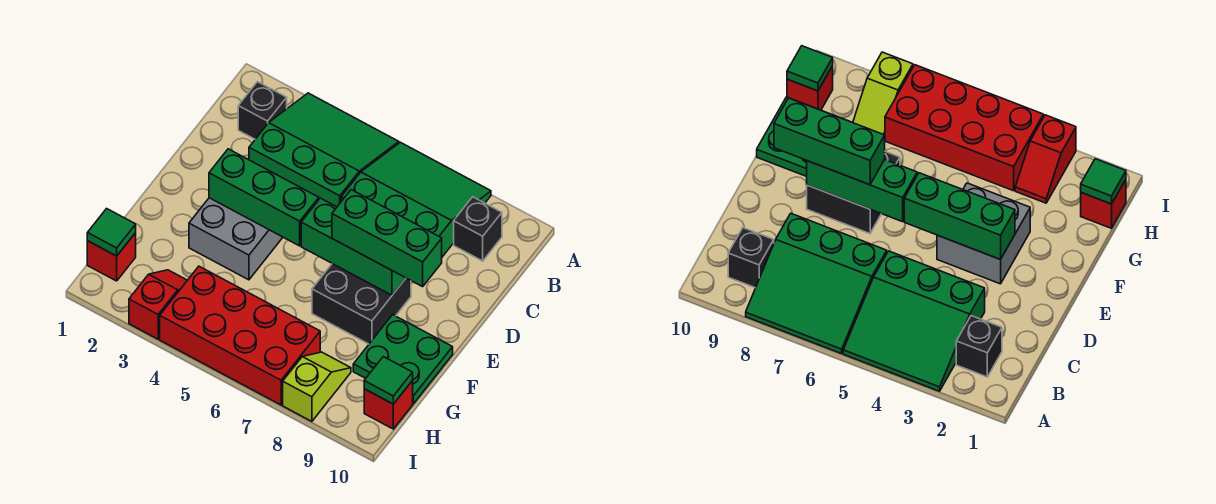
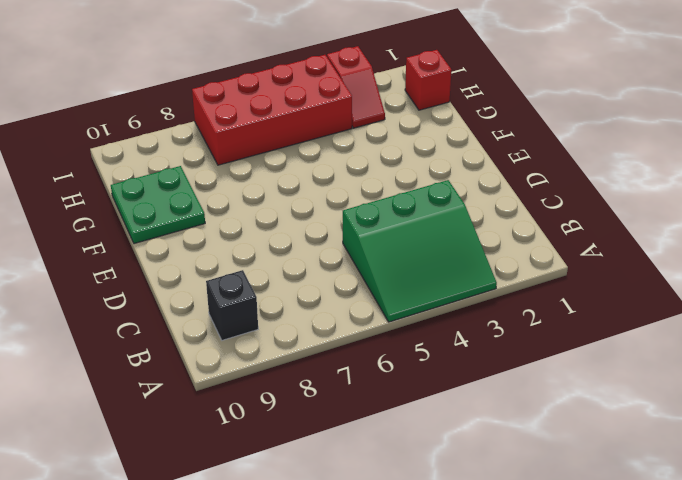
none -> green slope A6:C8 level 1 top C
none -> black brick B2 level 1
none -> grey brick E3:F4 level 1

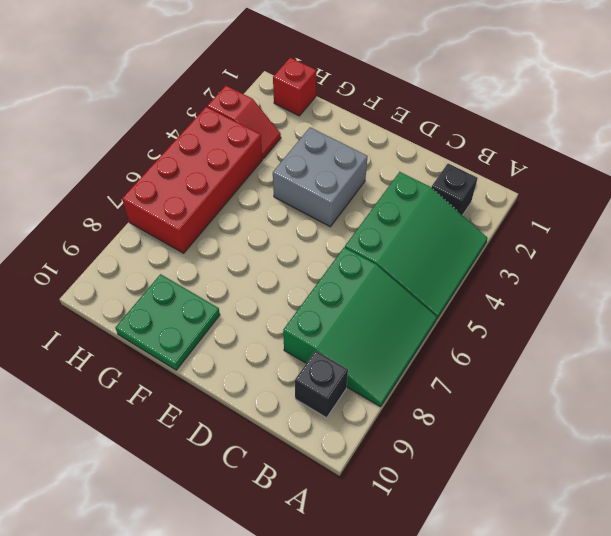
none -> black brick E7:F8 level 1
none -> lime slope H8:I8 level 1 top I
none -> red brick H10 level 1

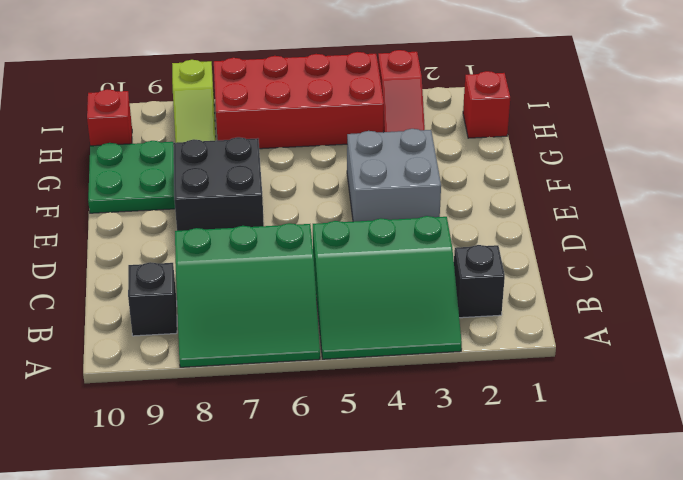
none -> green brick E3:E5 level 2
none -> green brick E6:E8 level 2
none -> green tile H1 level 2

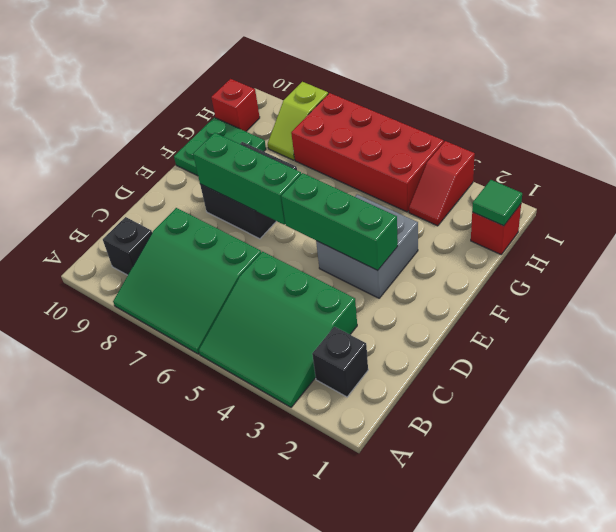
none -> green tile H10 level 2
none -> green brick E7:E9 level 3

